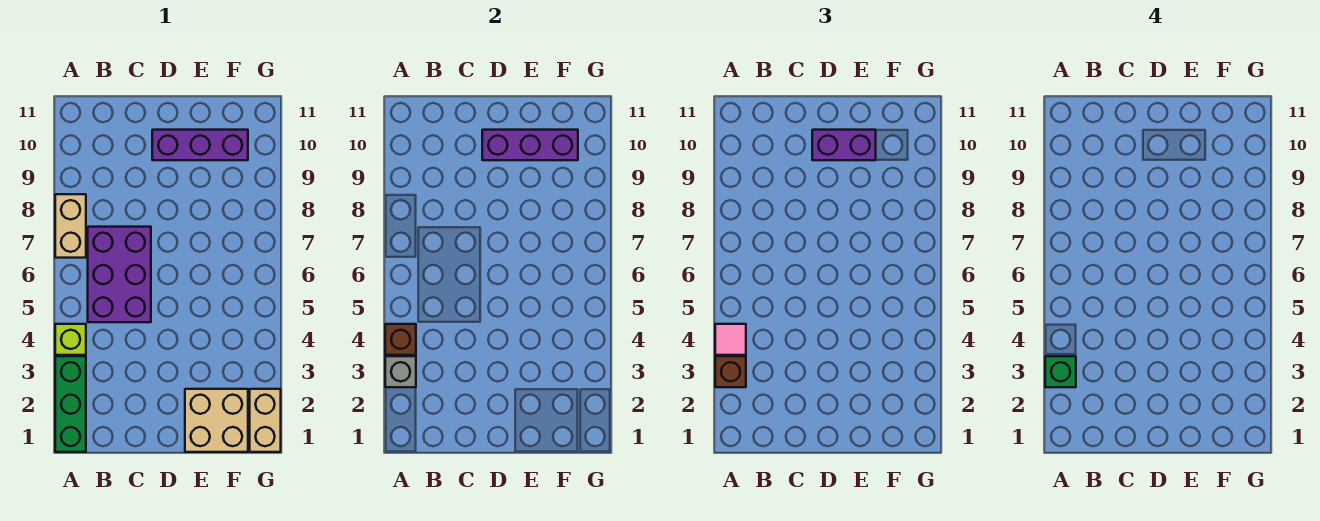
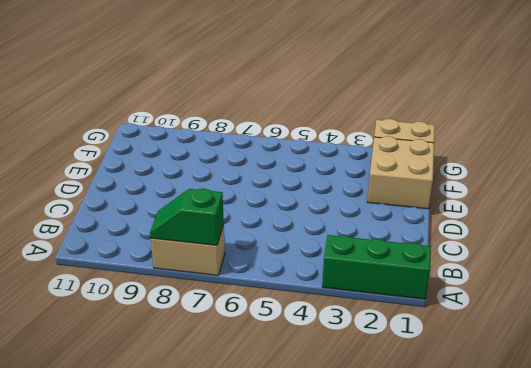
green slope A7:A8 level 2 top 7 -> none
none -> lime brick A4 level 1
none -> purple brick B5:C7 level 1
none -> purple brick D10:F10 level 1

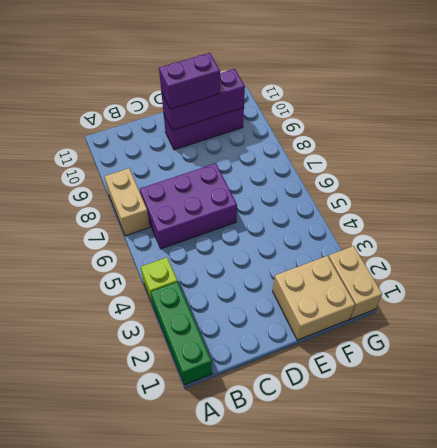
purple brick B6:D7 level 1 -> purple brick B5:C7 level 1
none -> grey brick A3 level 2
none -> brown brick A4 level 2
none -> brown brick A3 level 3

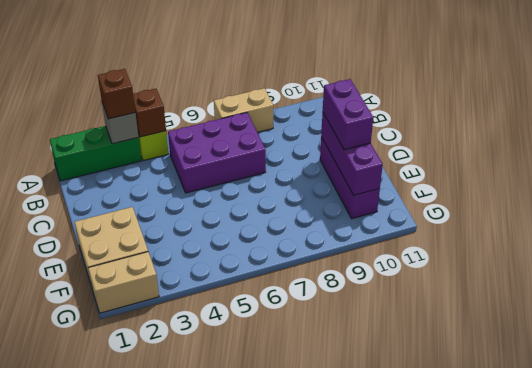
none -> pink tile A4 level 3
none -> green brick A3 level 4

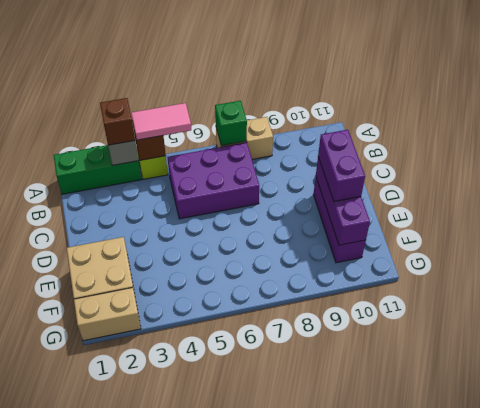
pink tile A4:A5 level 3 -> pink tile A4 level 3
green brick A7 level 2 -> green brick A3 level 4

